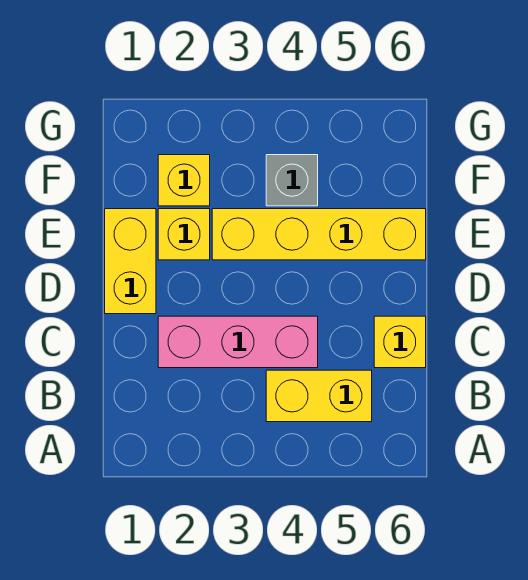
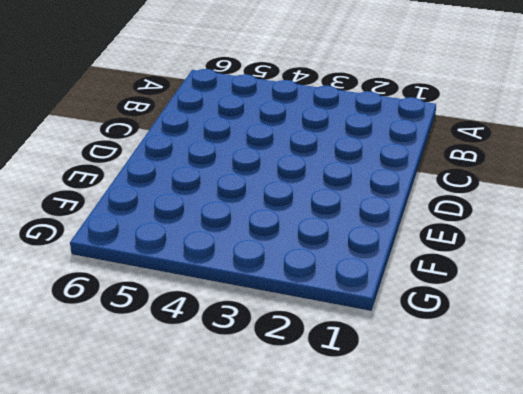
none -> yellow brick B4:B5 level 1
none -> pink brick C2:C4 level 1

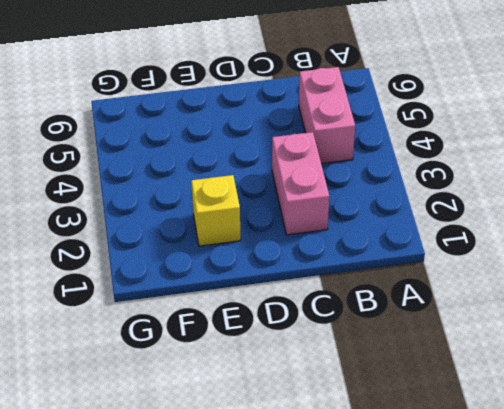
pink brick B4:B5 level 1 -> yellow brick B4:B5 level 1
pink brick C2:C3 level 1 -> pink brick C2:C4 level 1
none -> yellow brick C6 level 1
none -> yellow brick D1:E1 level 1

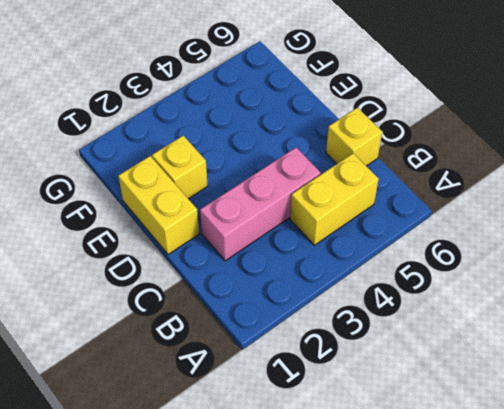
none -> yellow brick E3:E6 level 1
none -> yellow brick F2 level 1

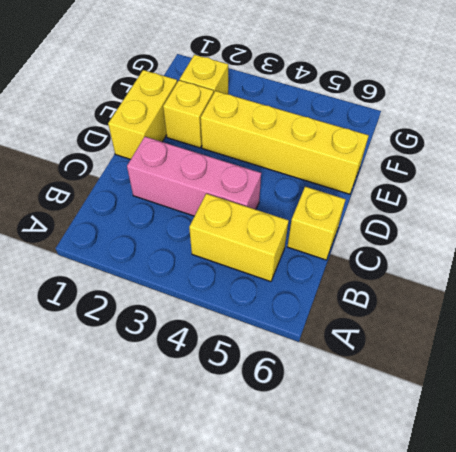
none -> grey brick F4 level 1

